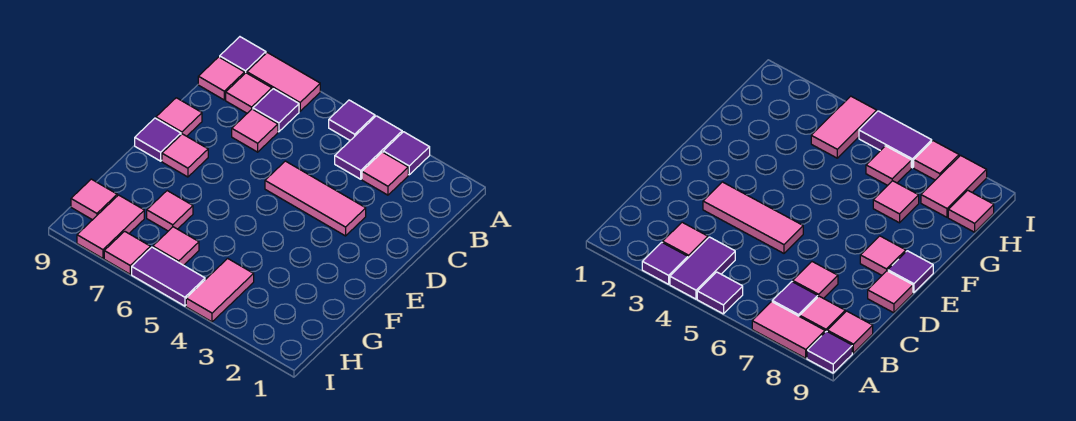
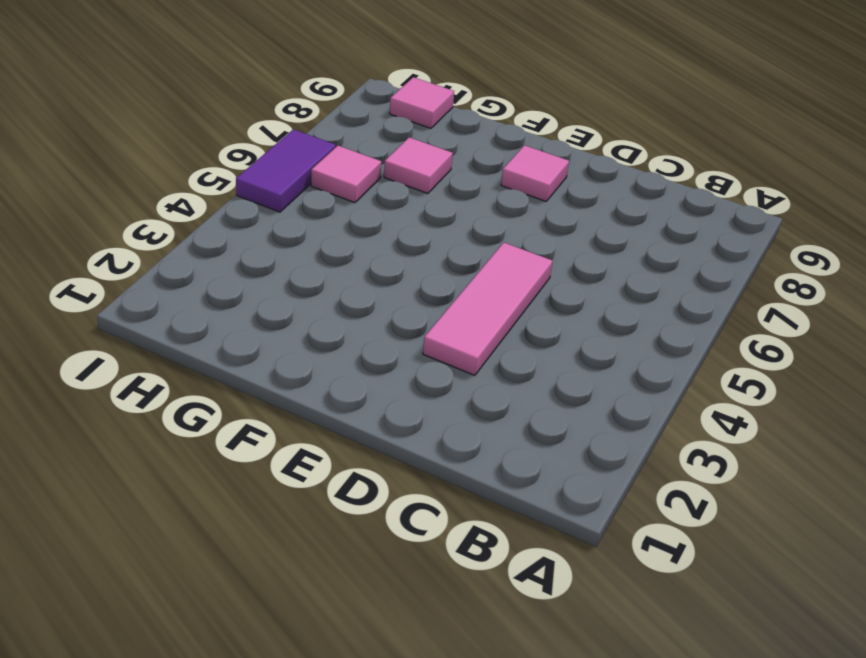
none -> purple tile A3 level 1
none -> purple tile A4:B4 level 1
none -> purple tile A5 level 1

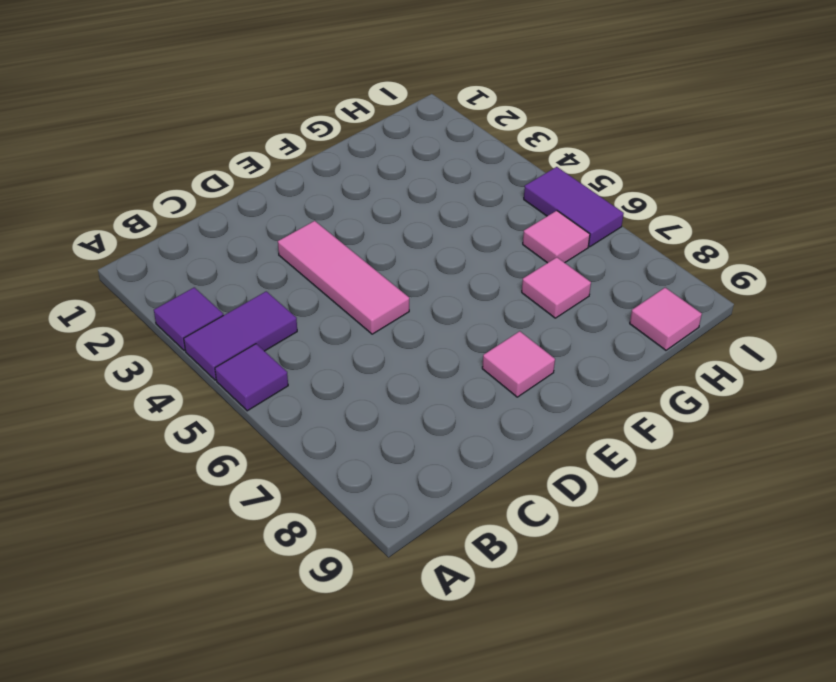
none -> pink tile A7:A8 level 1
none -> purple tile A9 level 1
none -> pink tile B3 level 1

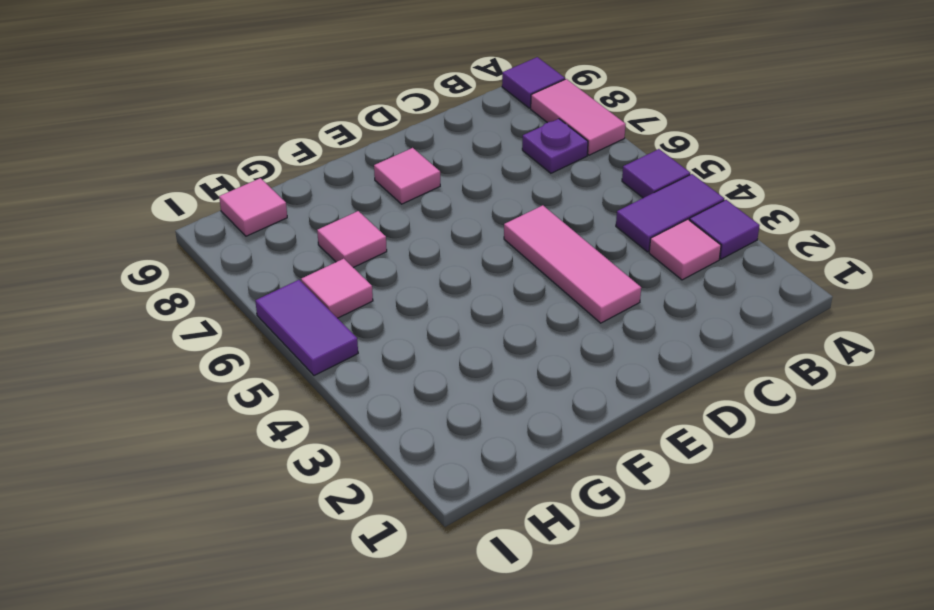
purple plate B7 level 1 -> purple tile B7 level 1
none -> pink tile B8 level 1
none -> pink tile B9 level 1
none -> pink tile C7 level 1

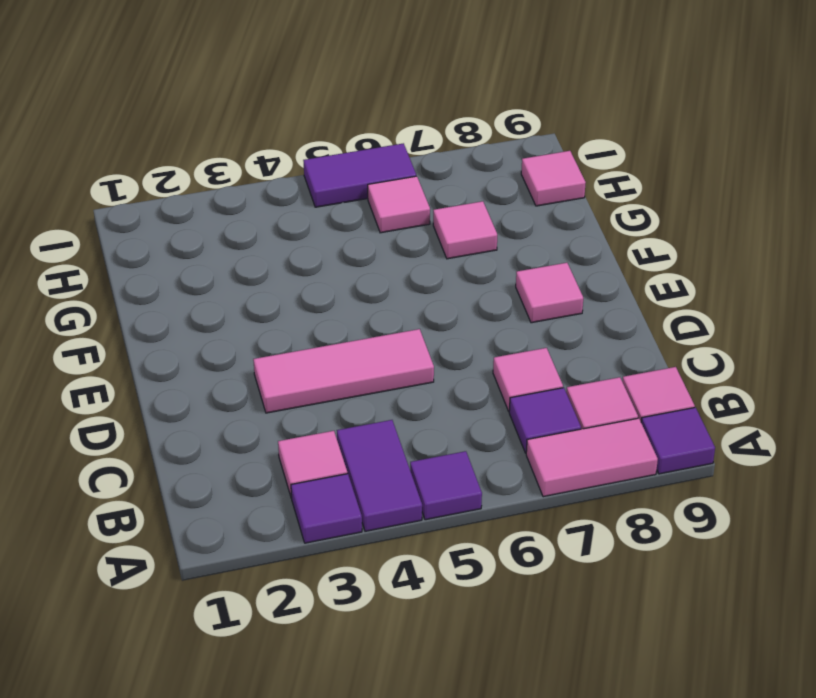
none -> pink tile D9 level 1
none -> purple tile E9 level 1
none -> pink tile H4:I4 level 1

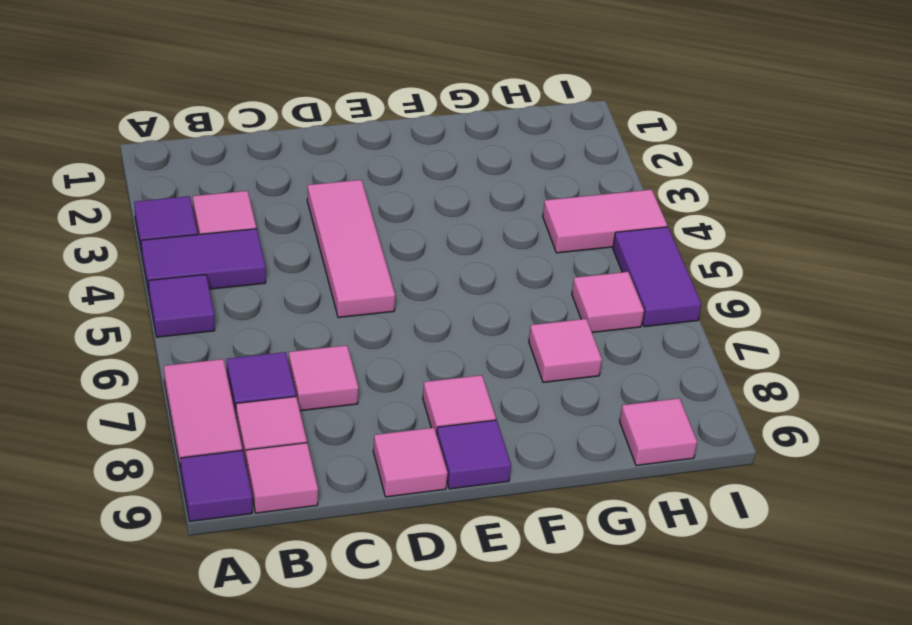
none -> pink tile H8:I8 level 1
none -> pink tile I7 level 1

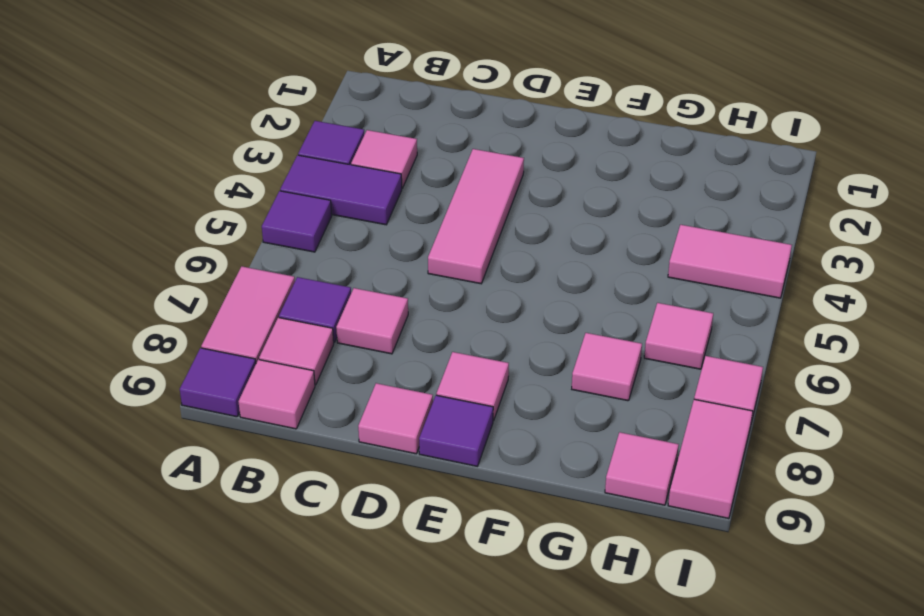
pink tile I8:I9 level 1 -> pink tile H8:I8 level 1
none -> purple tile I5:I6 level 1

